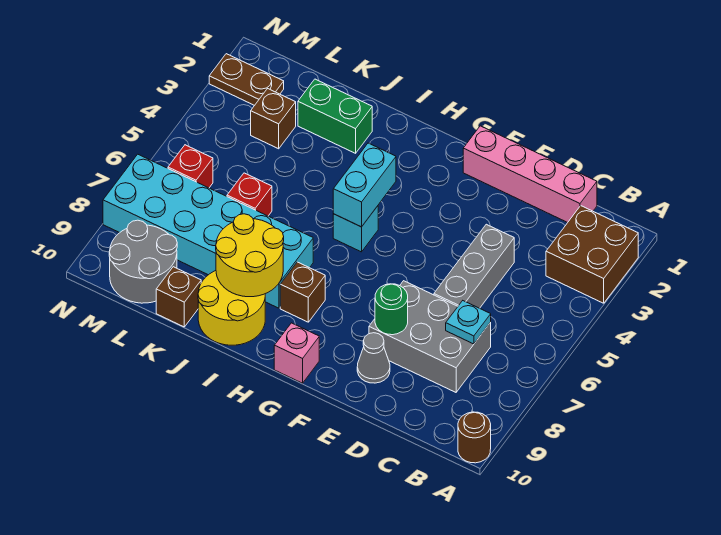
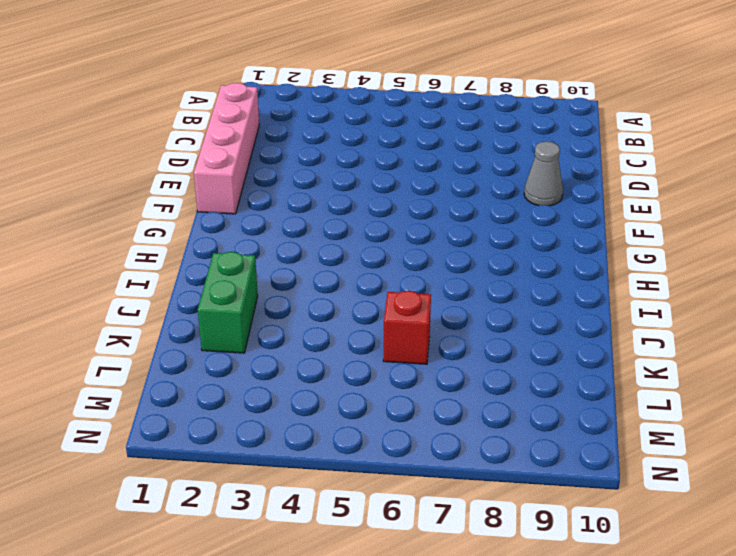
none -> brown brick A2:B3 level 1
none -> brown round brick A10 level 1
none -> grey brick C7:E8 level 1

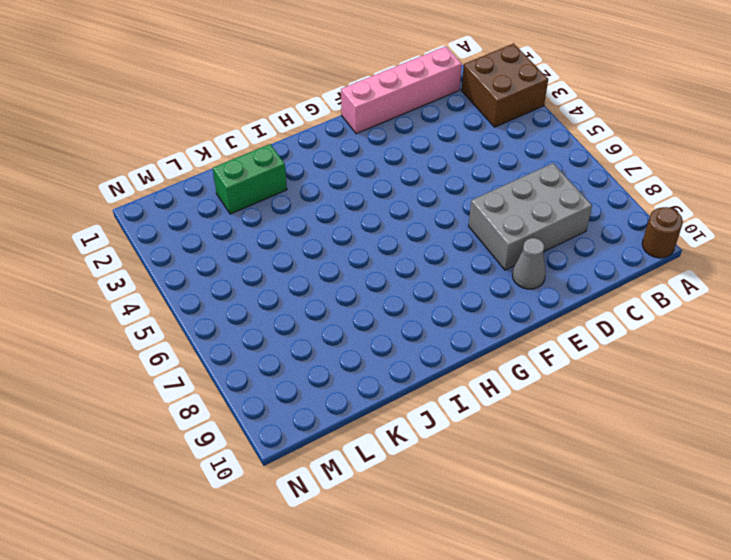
none -> grey brick D4:D6 level 1
none -> pink brick G10 level 1
none -> cyan brick H5 level 1

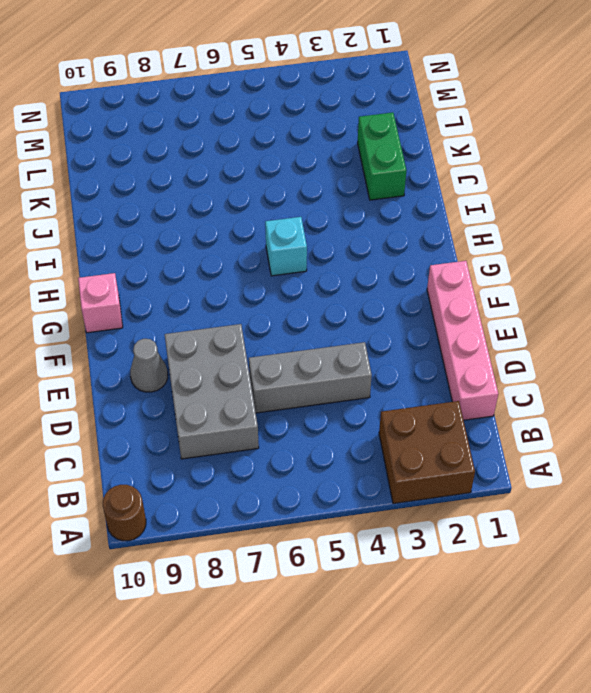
none -> brown brick H8 level 1
none -> cyan brick I7:N8 level 1
none -> yellow round brick I9:J10 level 1

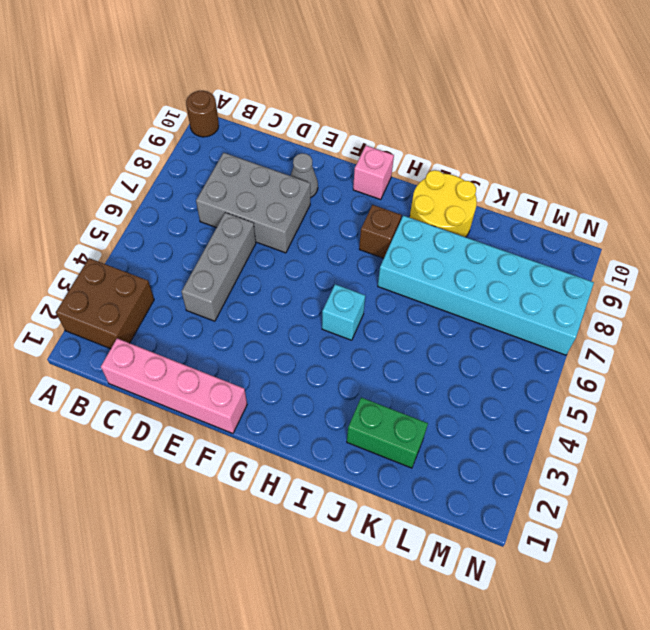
none -> red brick K6 level 1
none -> brown brick K10 level 1
none -> brown brick L3 level 1

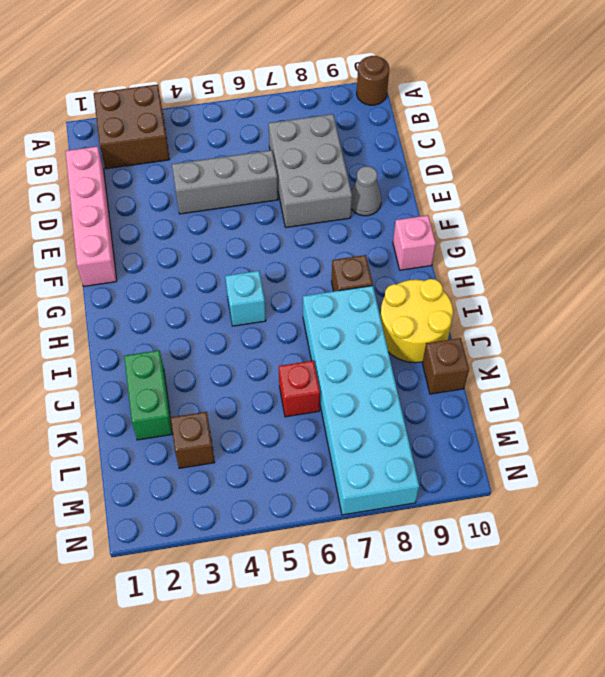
none -> grey round brick L9:M10 level 1
none -> brown plate M2:N2 level 1
none -> red brick M6 level 1

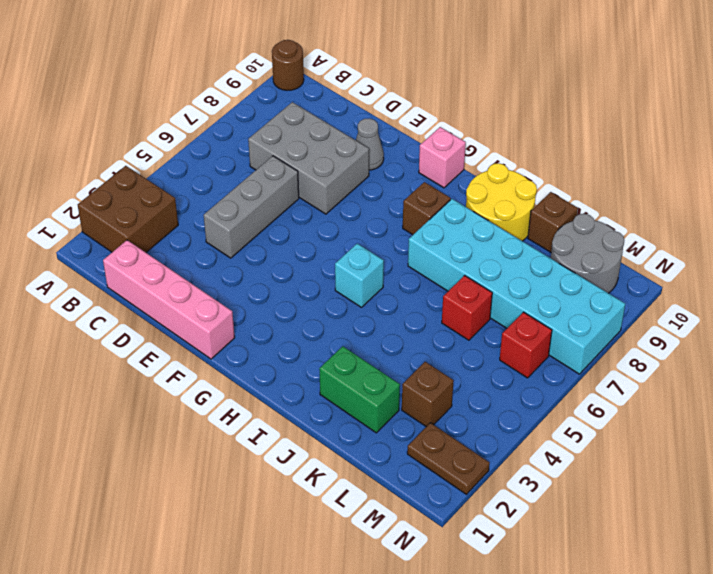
none -> cyan plate C7 level 2
none -> green round brick E8 level 2
none -> cyan brick H4:H5 level 2

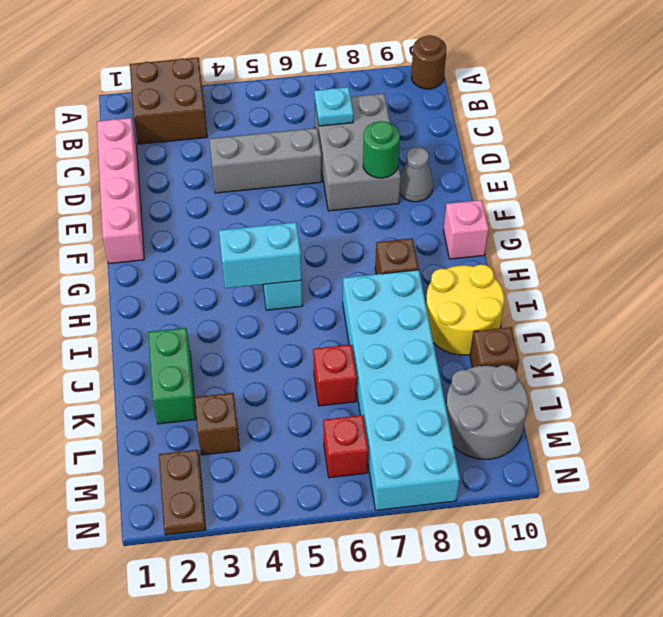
none -> yellow round brick I8:J9 level 2

